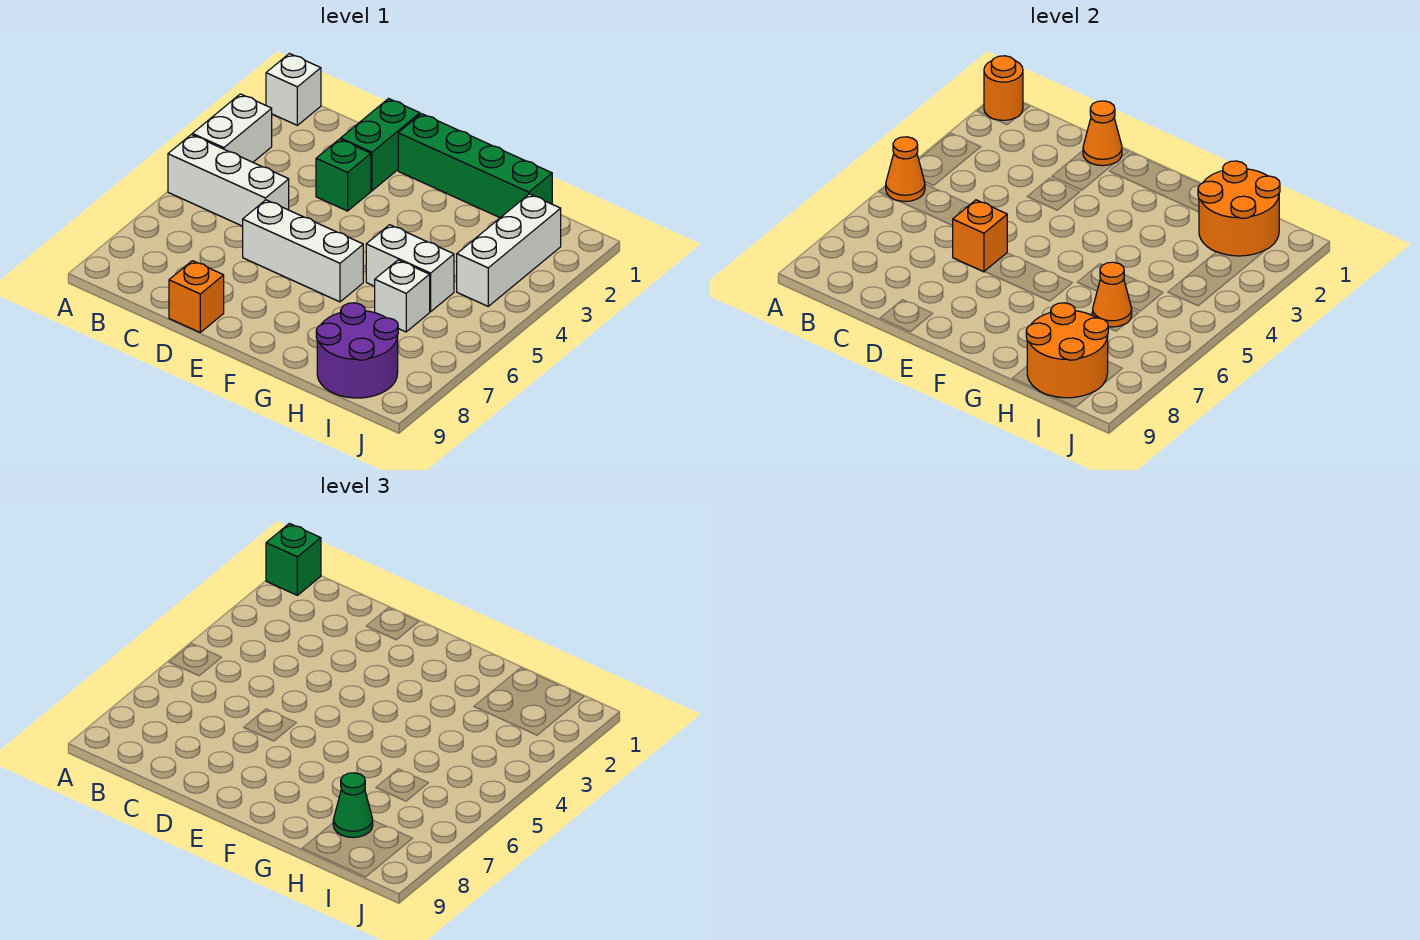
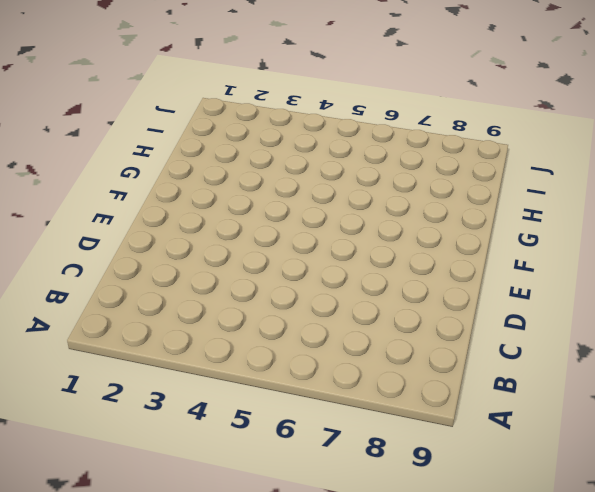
none -> white brick A1 level 1
none -> white brick A3:A4 level 1
none -> white brick A5:C5 level 1

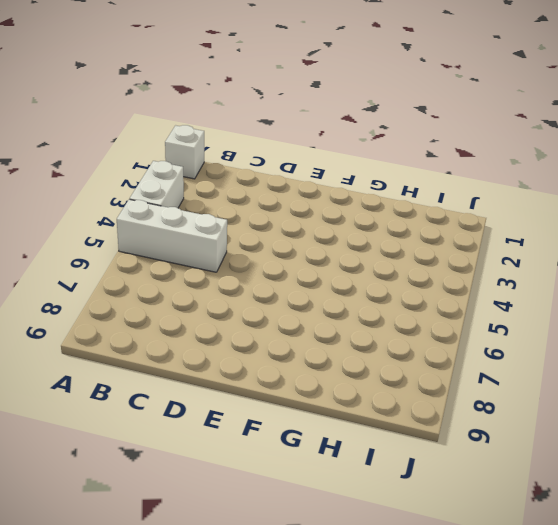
none -> green brick D1:D2 level 1
none -> green brick D3 level 1
none -> white brick D6:F6 level 1

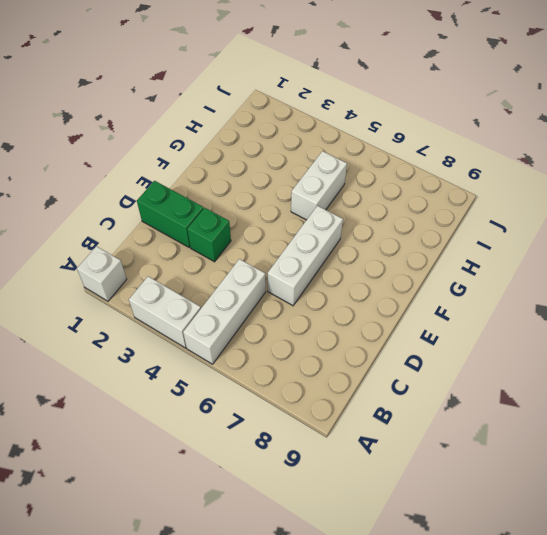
none -> orange brick D9 level 1
none -> green brick E1:H1 level 1
none -> white brick H6 level 1

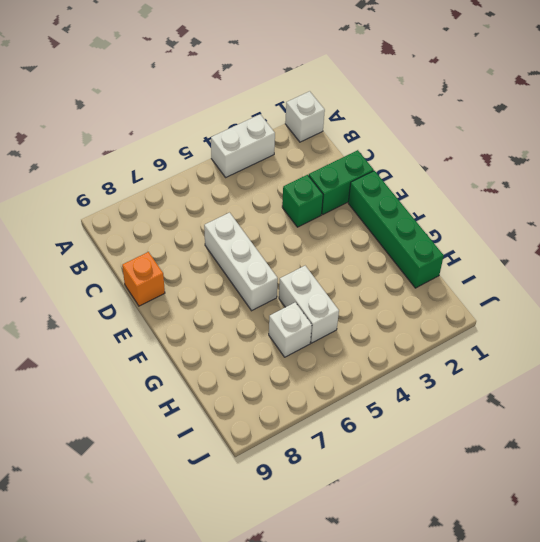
none -> white brick A5:C5 level 1
none -> purple round brick H8:I9 level 1
none -> white brick I2:I4 level 1

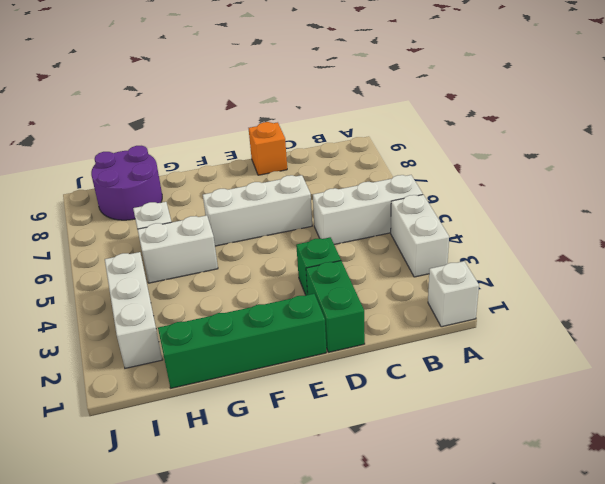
none -> orange round brick A1 level 2
none -> orange cone A5 level 2
none -> orange cone D1 level 2

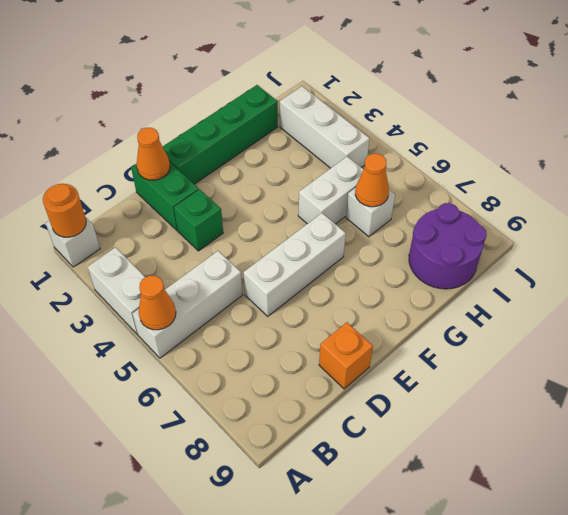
none -> orange brick D6 level 2
none -> orange round brick H1:I2 level 2
none -> orange round brick H8:I9 level 2

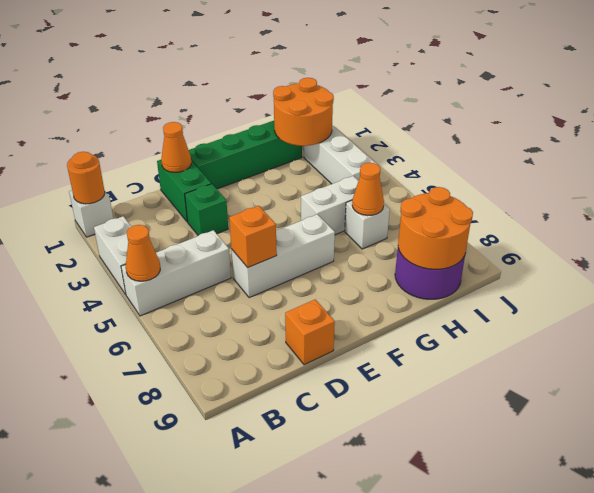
none -> green brick A1 level 3
none -> green cone H8 level 3

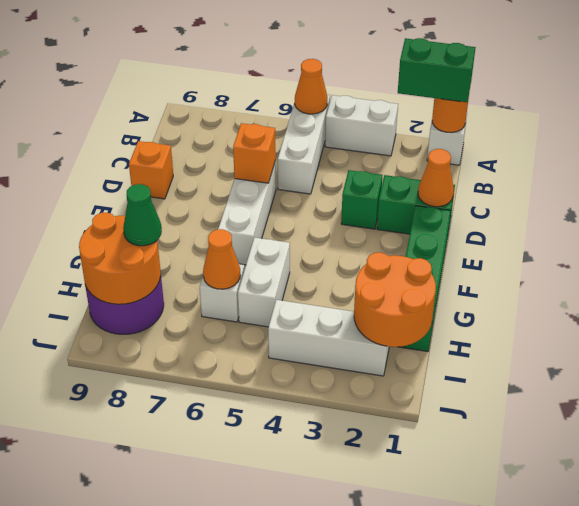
green brick A1:A2 level 3 -> green brick A1 level 3

